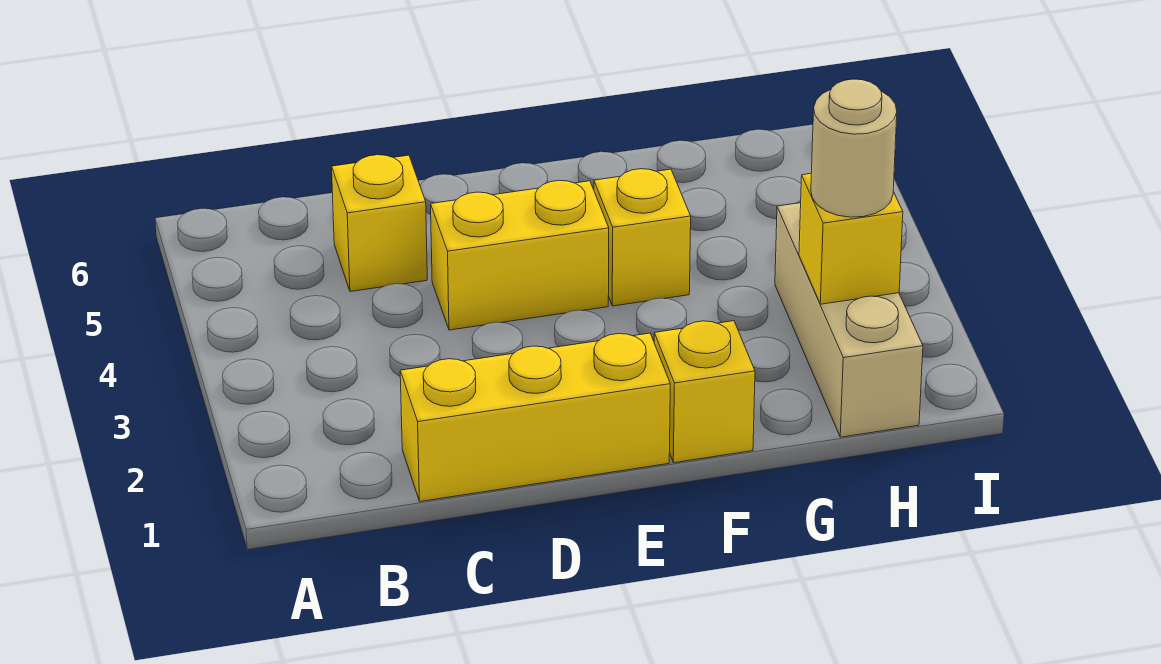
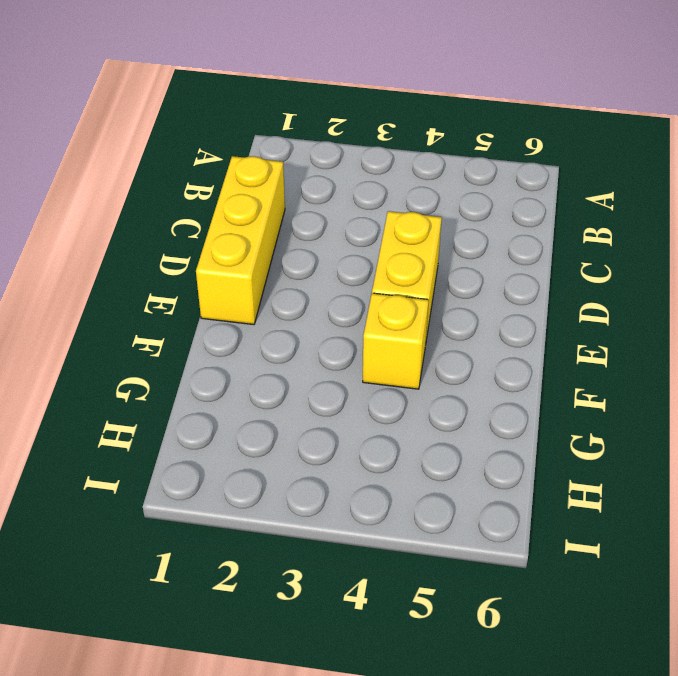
none -> yellow brick C5 level 1
none -> yellow brick F1 level 1

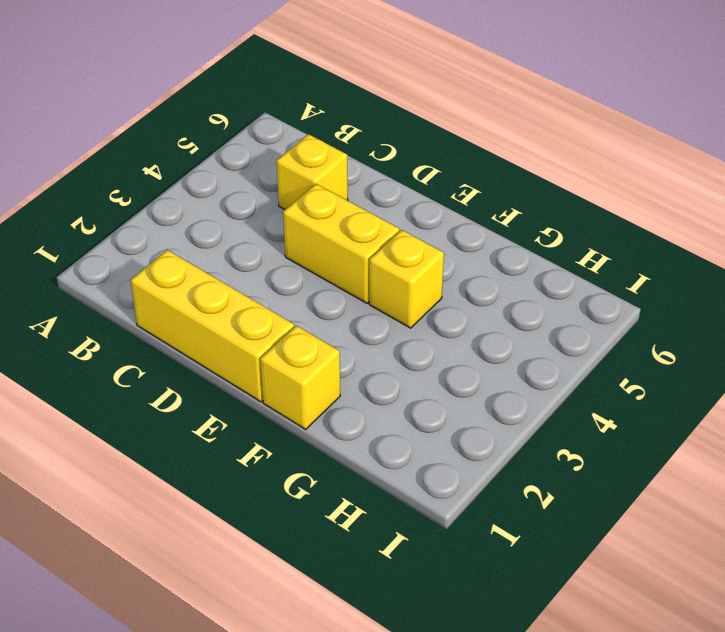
none -> tan brick H1:H3 level 1
none -> yellow brick H2 level 2

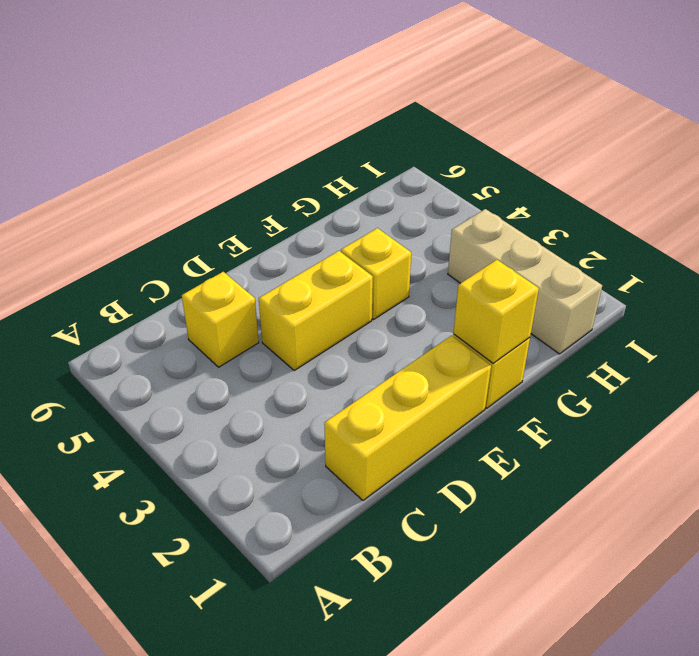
yellow brick F1 level 2 -> yellow brick H2 level 2
none -> tan round brick H2 level 3

